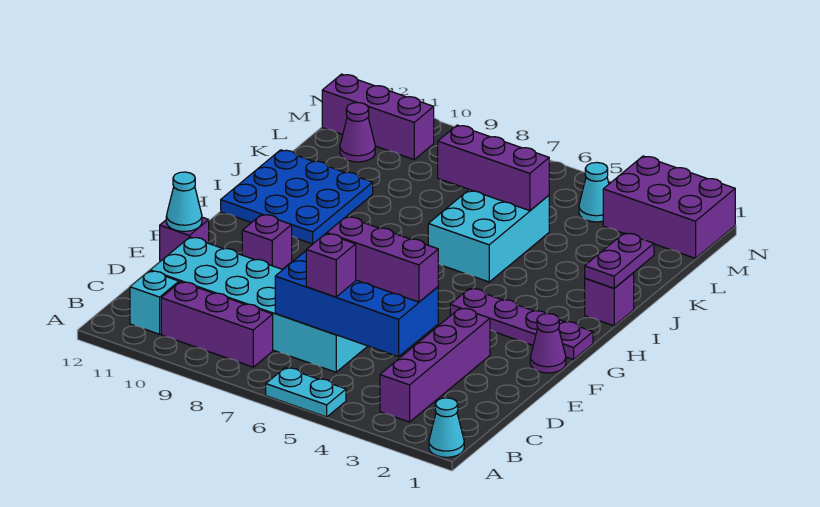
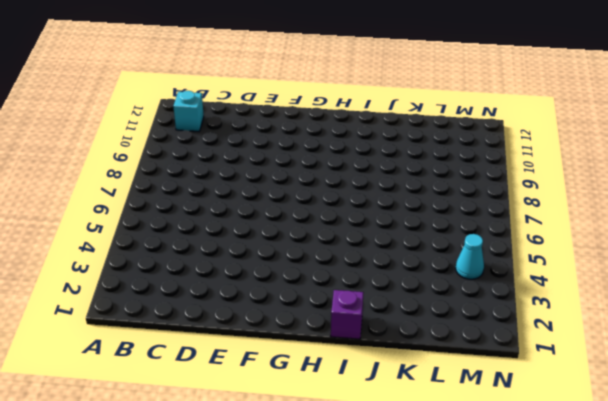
none -> cyan cone A1 level 1
none -> cyan plate A5:A6 level 1
none -> purple brick B3:E3 level 1

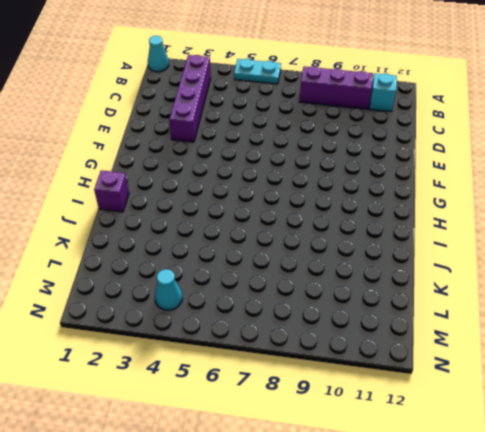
none -> cyan brick C6:D11 level 1
none -> purple brick E12 level 1
none -> purple cone F1 level 1

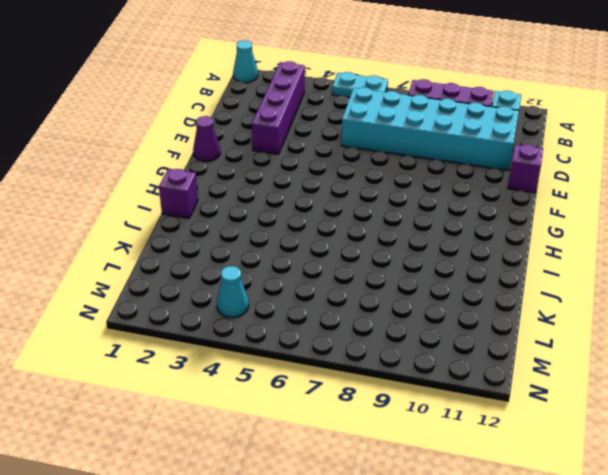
none -> purple brick F10 level 1
none -> purple plate G1:G4 level 1
none -> blue plate H10:J12 level 1

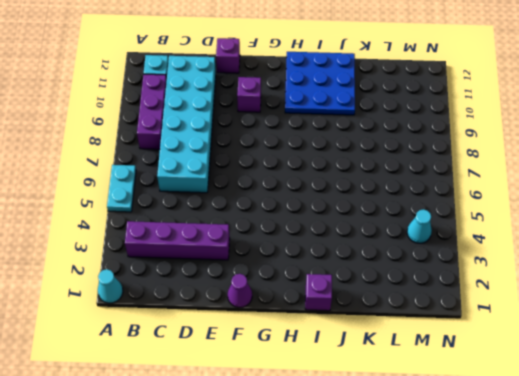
none -> purple plate G1:G4 level 1
none -> cyan brick I5:K6 level 1
none -> purple cone L11 level 1

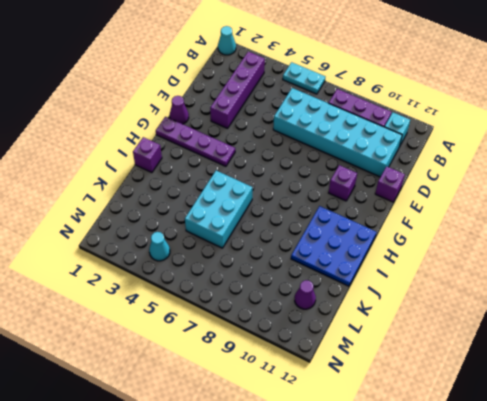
none -> purple brick M1:N3 level 1
none -> purple brick M10:M12 level 1
none -> blue brick C4:D7 level 2

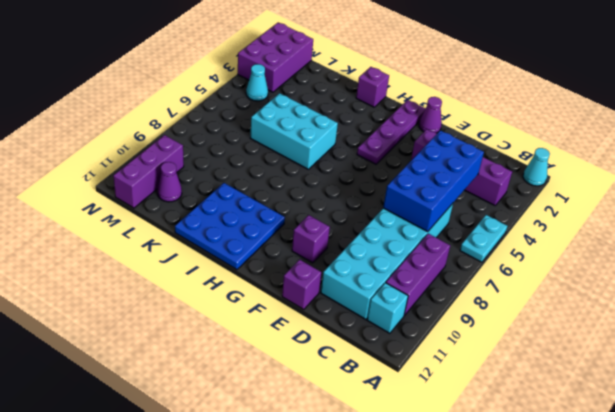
none -> cyan cone E12 level 2
none -> purple plate I1:J1 level 2
none -> purple brick K5:K7 level 2

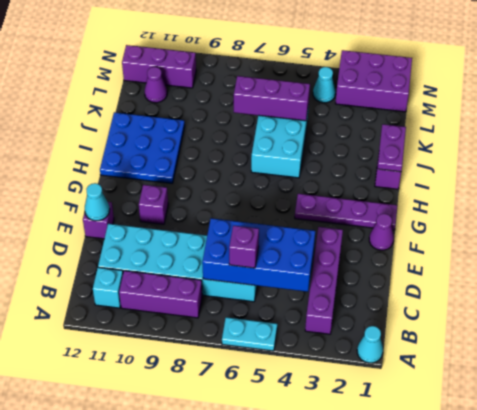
none -> purple brick D4:D6 level 3

